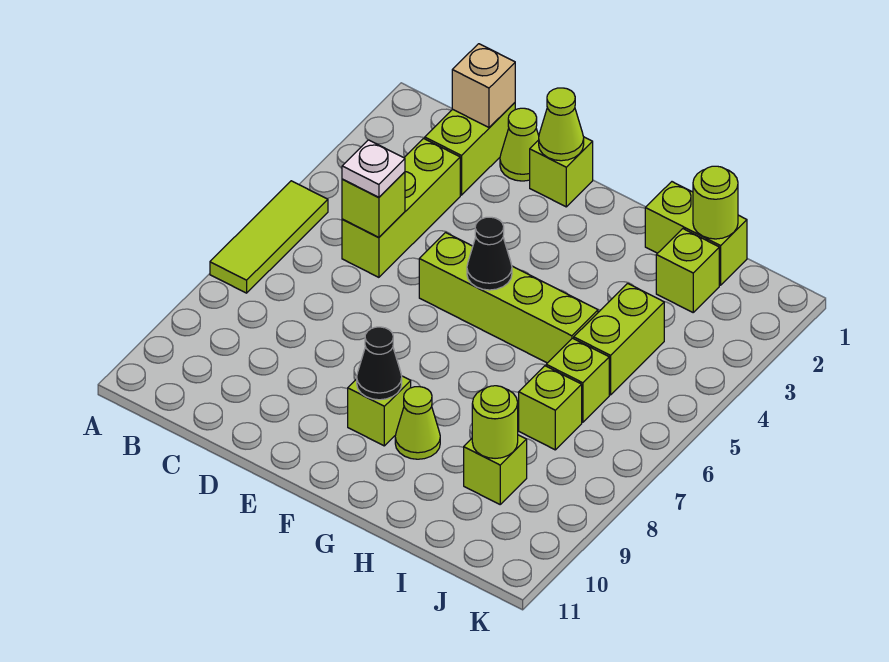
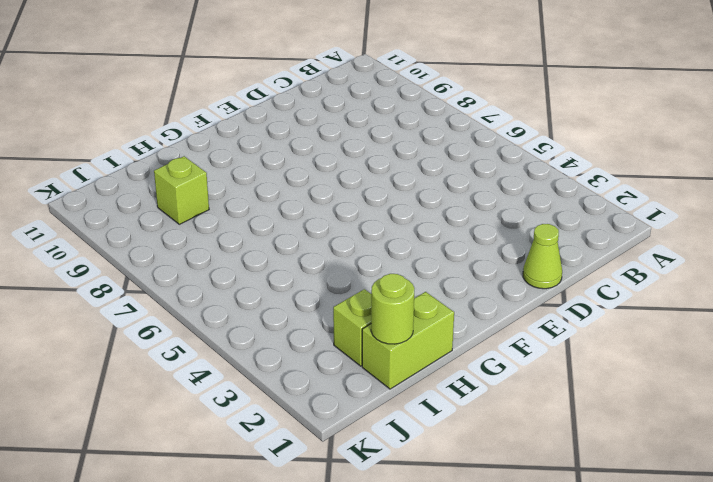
none -> lime tile A5:A7 level 1
none -> lime brick C1:C2 level 1
none -> lime brick C3:C5 level 1

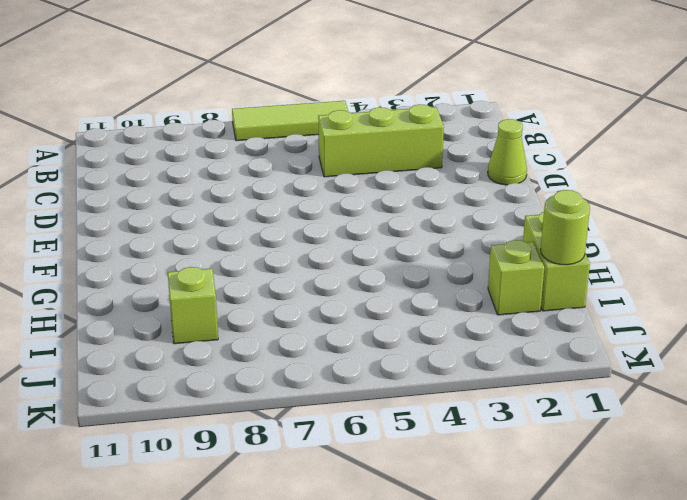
none -> lime brick C1:C2 level 1
none -> lime brick E1 level 1
none -> lime brick E5:H5 level 1

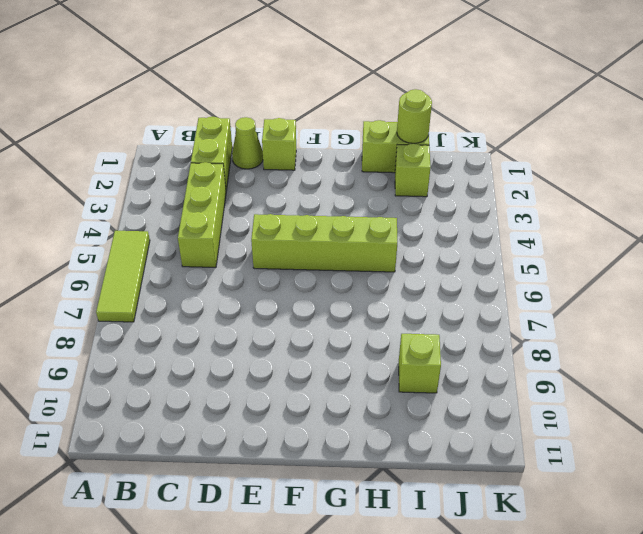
none -> lime brick F9 level 1
none -> lime cone G9 level 1
none -> lime brick I4:I5 level 1

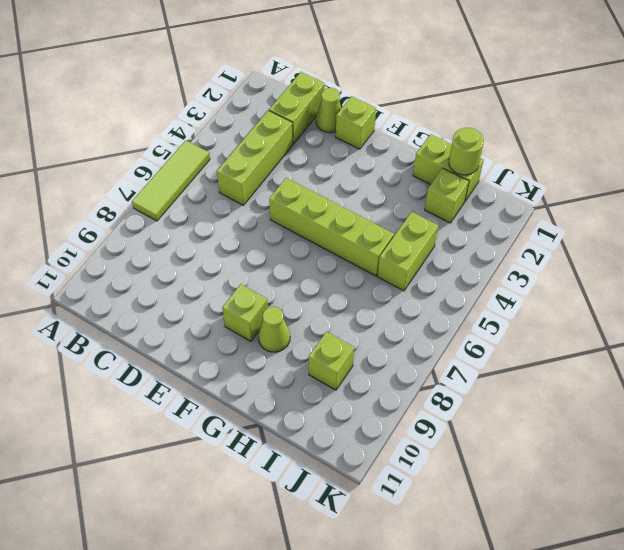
none -> lime brick I6 level 1
none -> lime brick I7 level 1
none -> tan brick C1 level 2

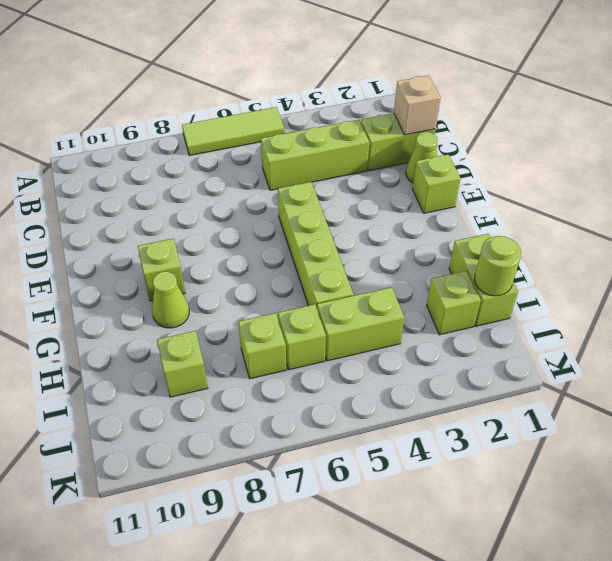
none -> lime brick C5 level 2
none -> lime cone E1 level 2
none -> black cone F5 level 2

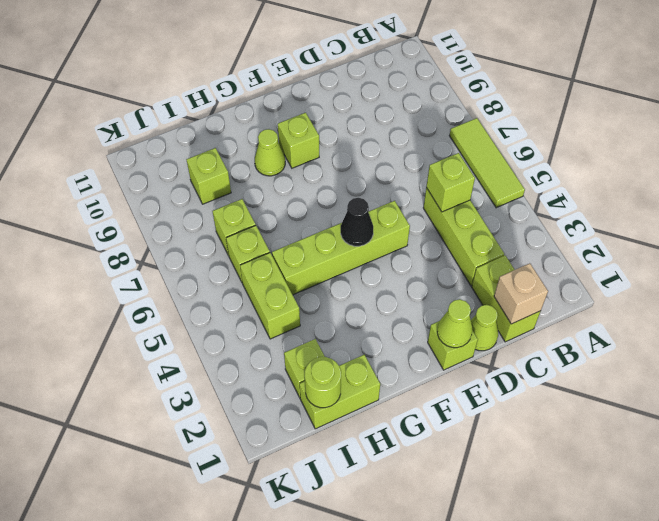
none -> black cone F9 level 2
none -> lime round brick I9 level 2
none -> white plate C5 level 3

